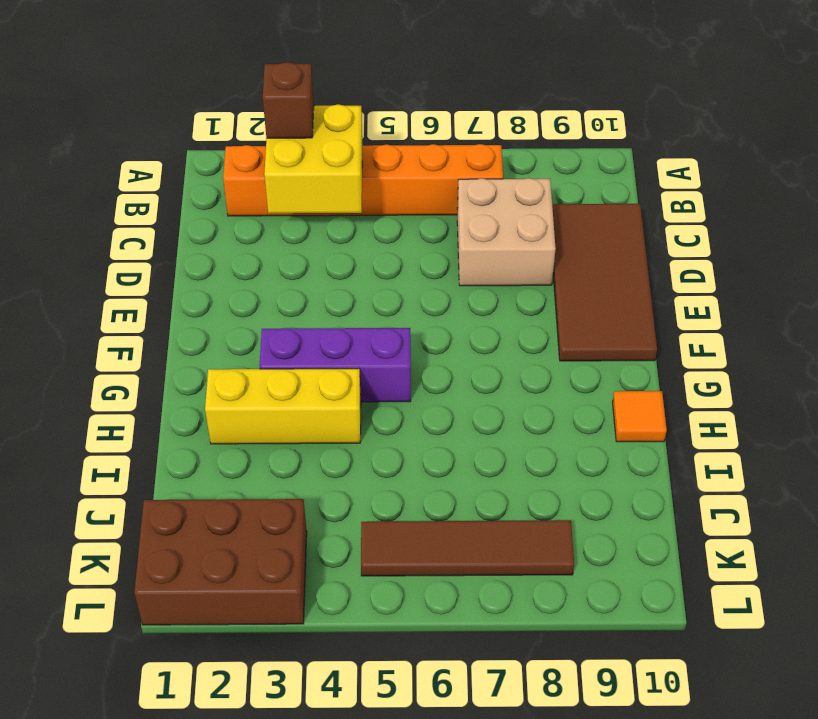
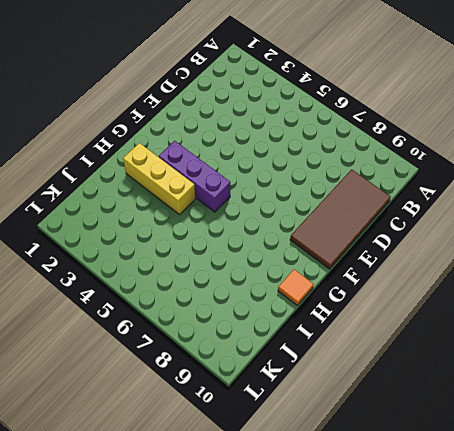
none -> orange brick B2:B7 level 1
none -> tan brick C7:D8 level 1

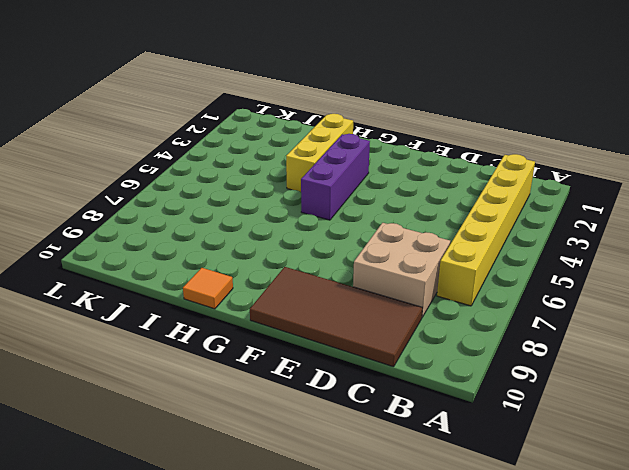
yellow brick B2:B7 level 1 -> orange brick B2:B7 level 1
none -> brown brick K1:L3 level 1
none -> brown tile K5:K8 level 1

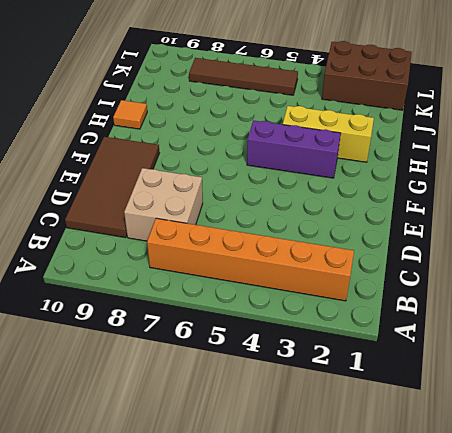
none -> yellow brick B3:C4 level 2
none -> brown brick B3 level 3

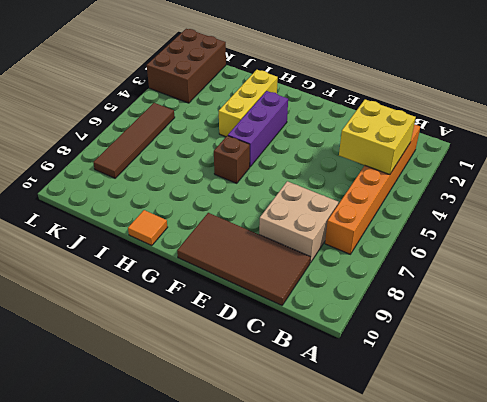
brown brick G6 level 1 -> brown brick B3 level 3

